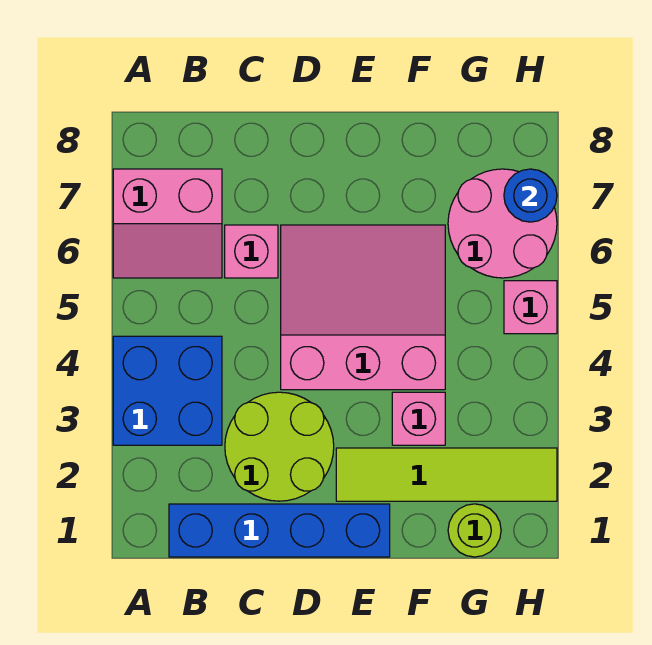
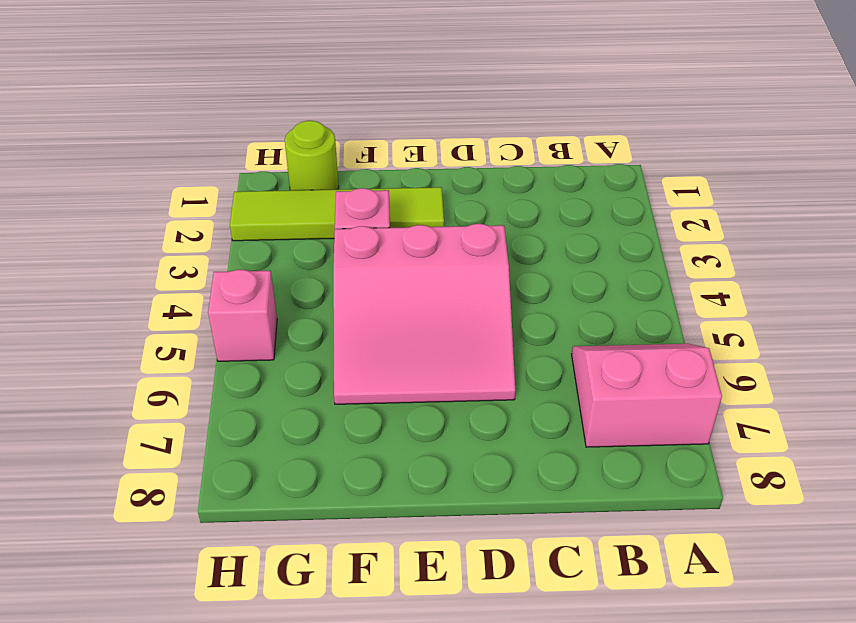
none -> blue brick A3:B4 level 1
none -> blue brick B1:E1 level 1
none -> lime round brick C2:D3 level 1

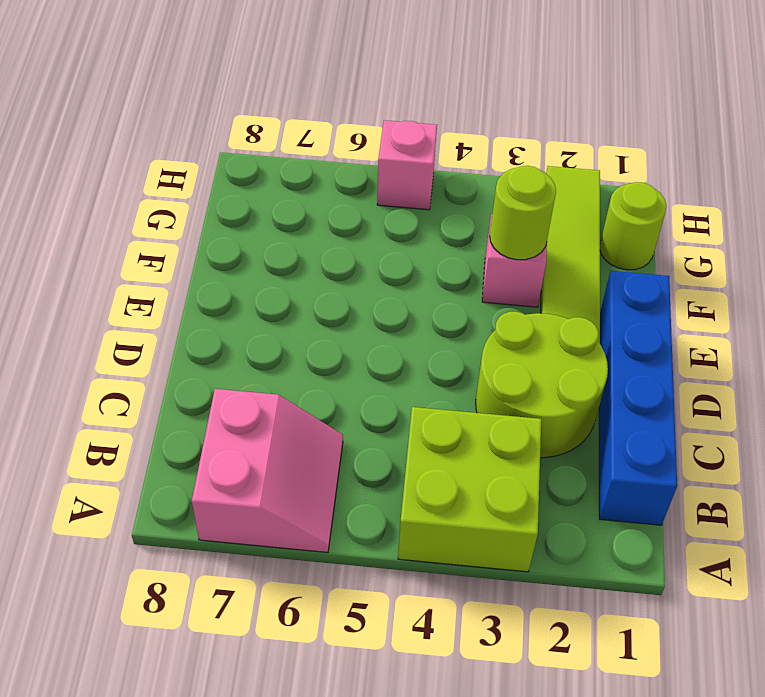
lime brick A3:B4 level 1 -> blue brick A3:B4 level 1
lime round brick F3 level 2 -> none
none -> pink brick C6 level 1
none -> pink slope D4:F6 level 1 top 4
none -> pink round brick G6:H7 level 1

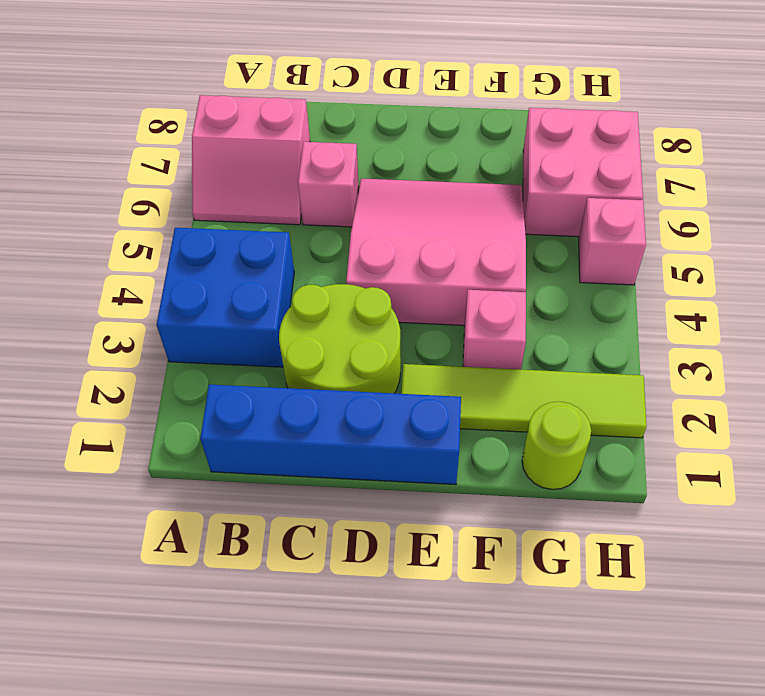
pink brick G6:H7 level 1 -> pink round brick G6:H7 level 1
none -> blue round brick H7 level 2

